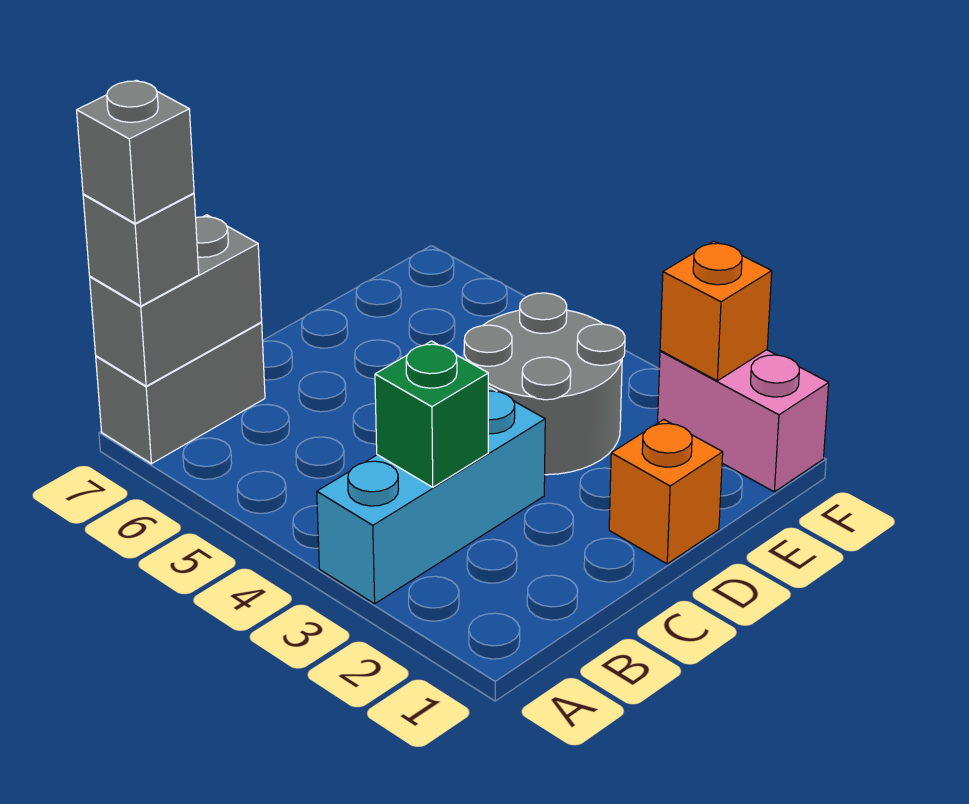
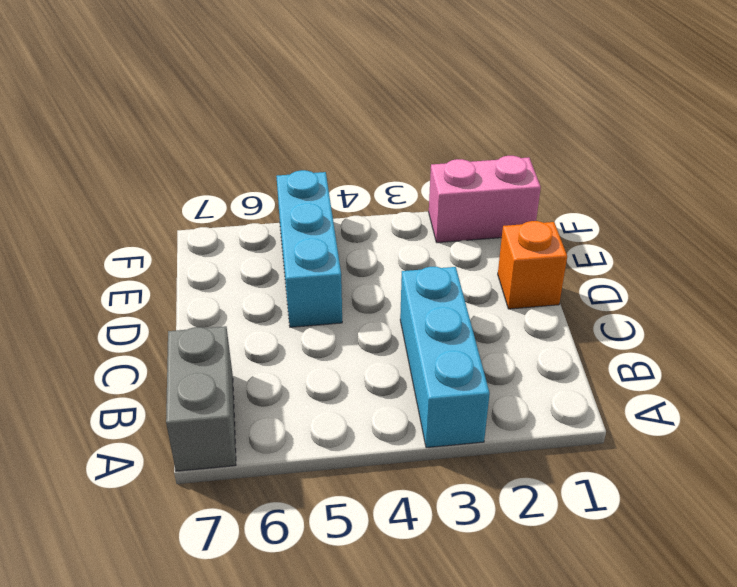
cyan brick D5:F5 level 1 -> none
none -> grey round brick D3:E4 level 1
none -> grey brick A7:B7 level 2

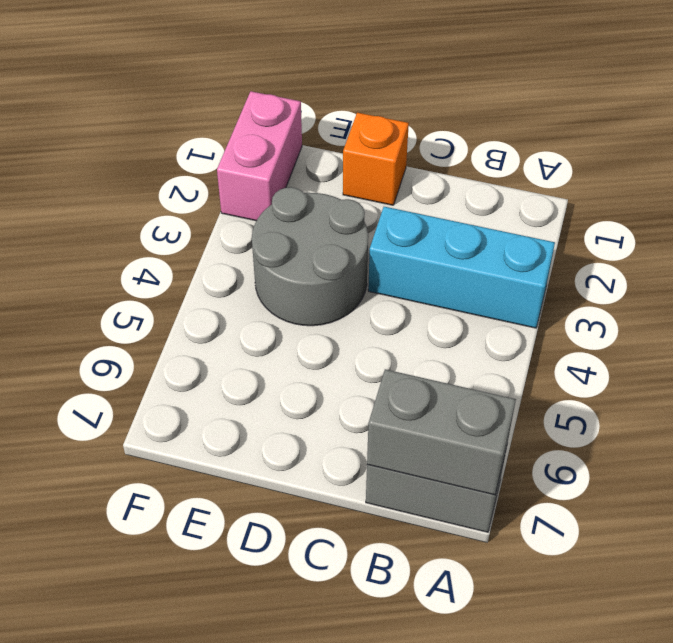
none -> green brick B3 level 2
none -> orange brick F2 level 2

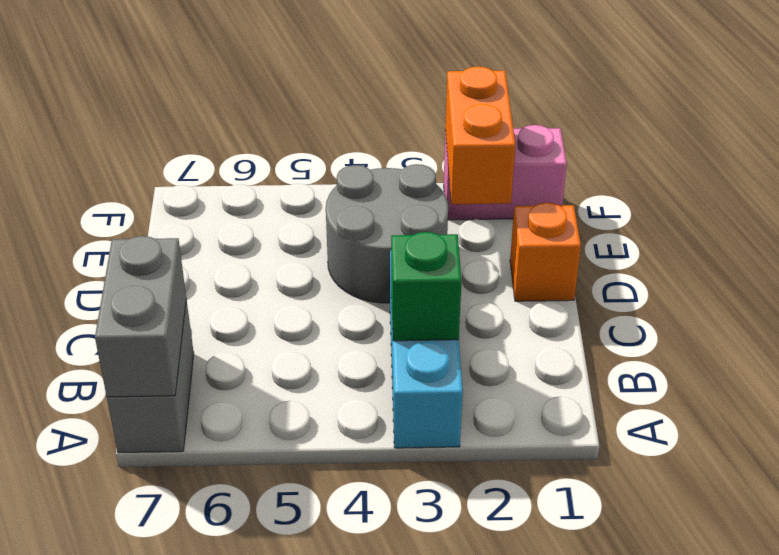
orange brick E2:F2 level 2 -> orange brick F2 level 2
none -> grey brick A7 level 3
none -> grey brick A7 level 4

